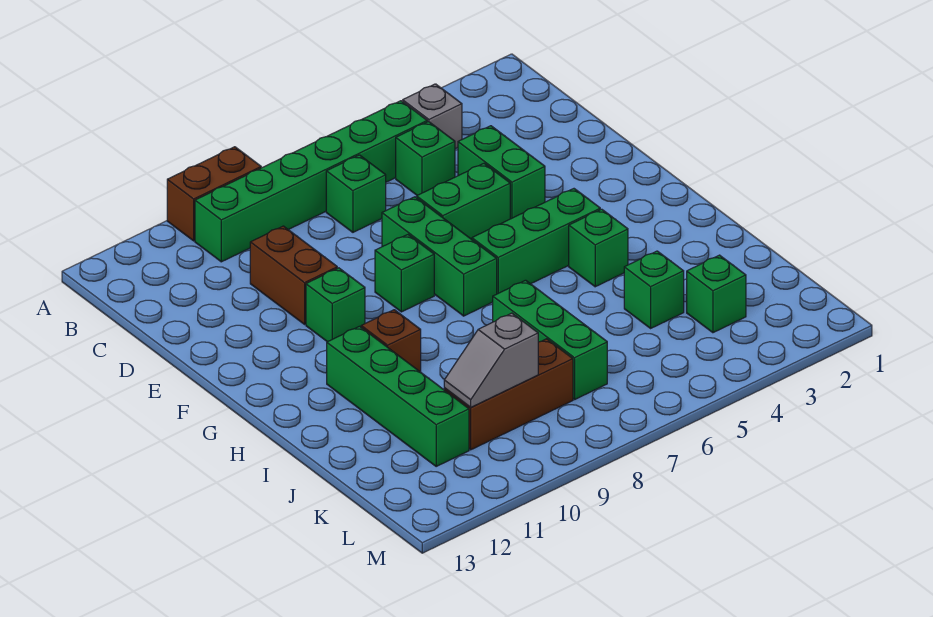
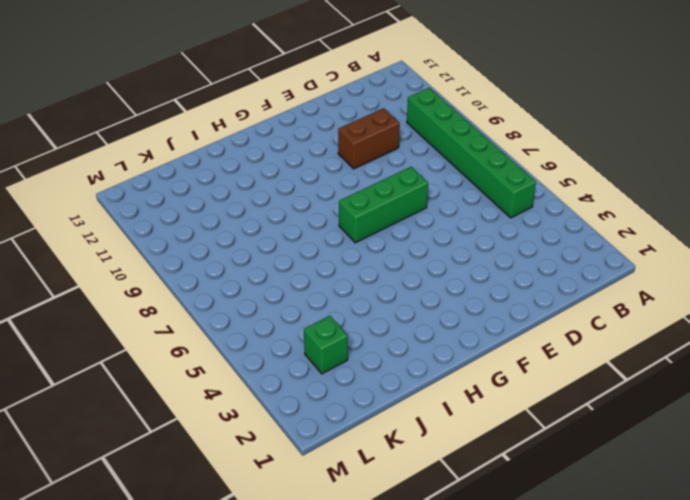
none -> brown brick A9:A10 level 1
none -> grey brick B4 level 1
none -> green brick C5 level 1

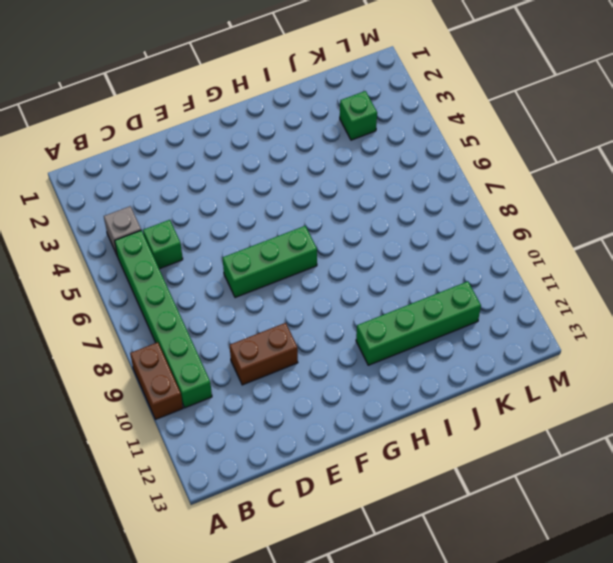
none -> green brick C7 level 1
none -> green brick D4:E4 level 1
none -> green brick E5:E6 level 1

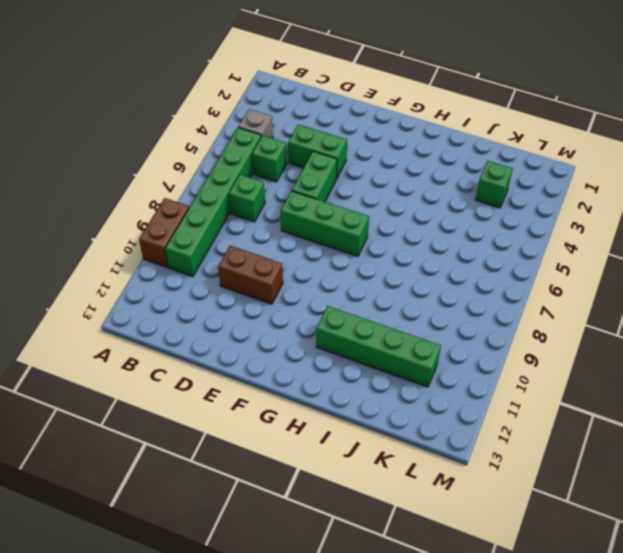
none -> green brick F8 level 1
none -> green brick F10 level 1
none -> green brick G4:G6 level 1

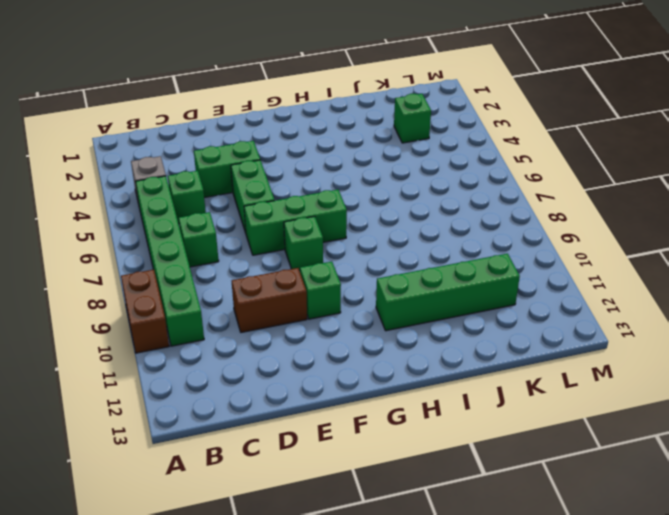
none -> green brick G4:G6 level 1
none -> green brick H4 level 1
none -> brown brick H10 level 1

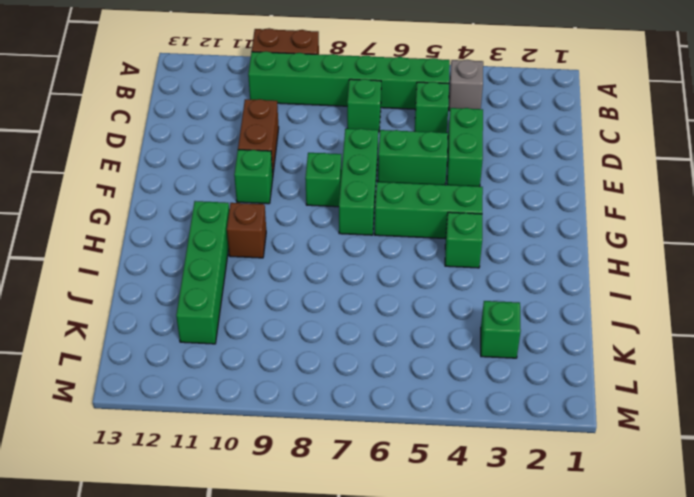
none -> green brick I7:K7 level 1
none -> green brick J4 level 1
none -> brown brick K8:K10 level 1

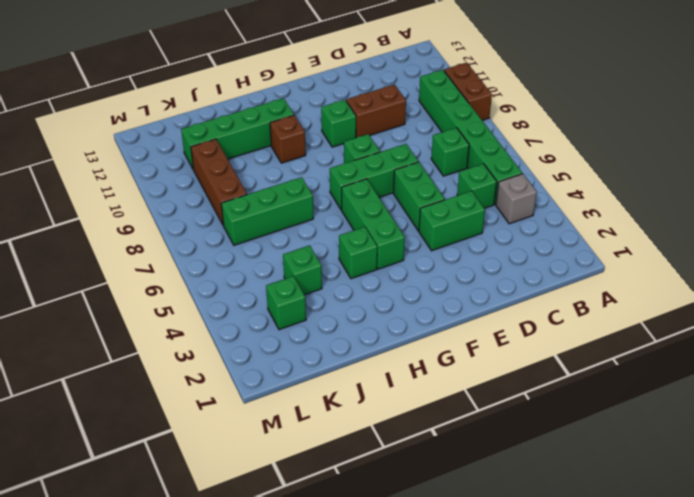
none -> grey slope K9:K10 level 2 top 9

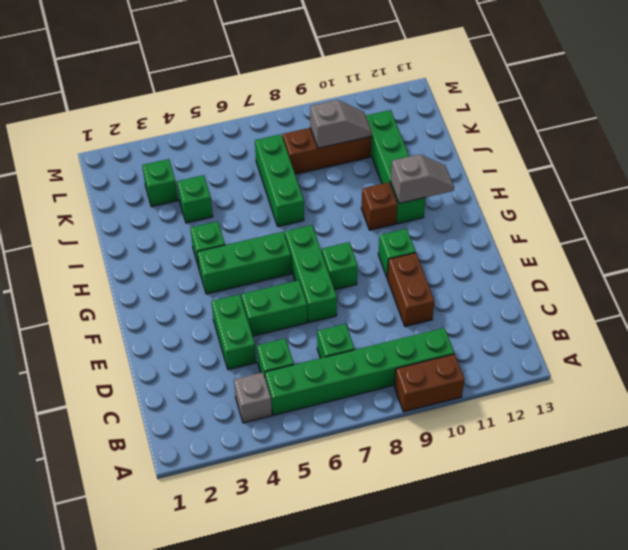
grey slope H11:H12 level 2 top 11 -> none

